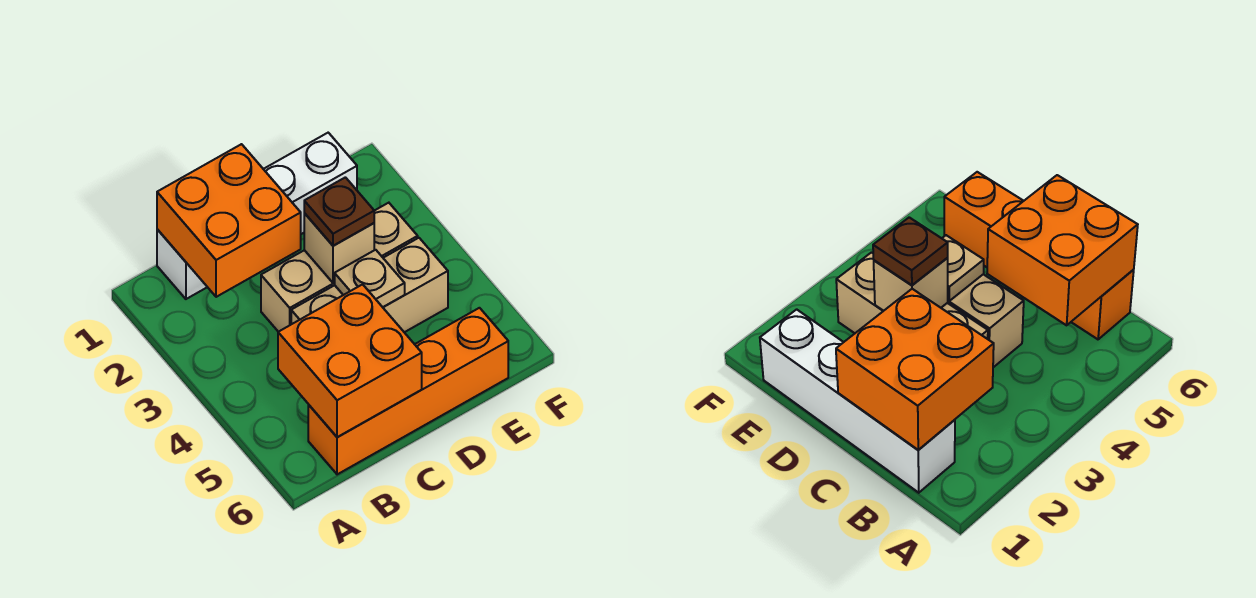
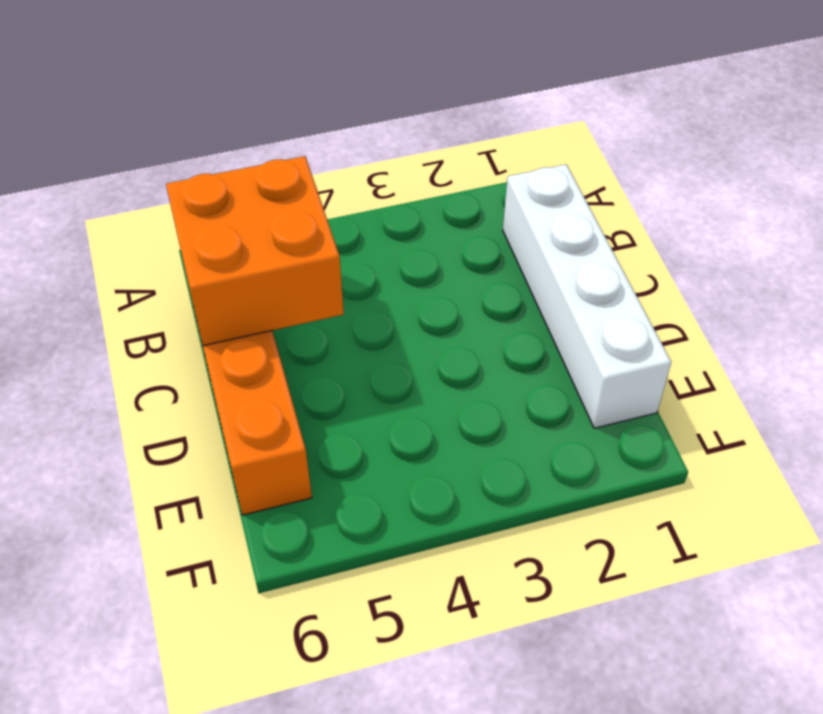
none -> tan brick C3:E3 level 1
none -> tan brick C4:E4 level 1

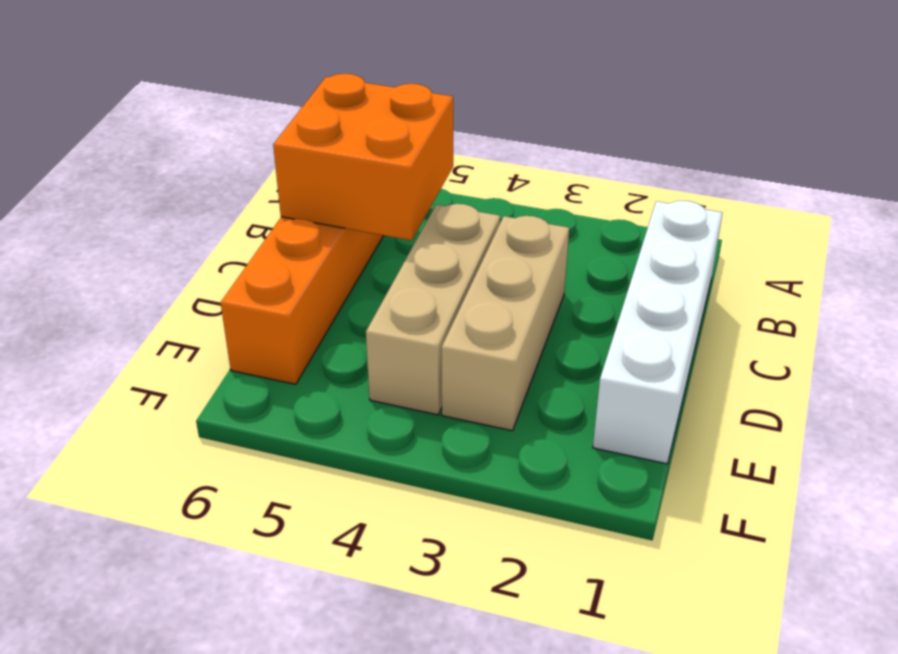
none -> orange brick B1:C2 level 2
none -> tan brick D3 level 2

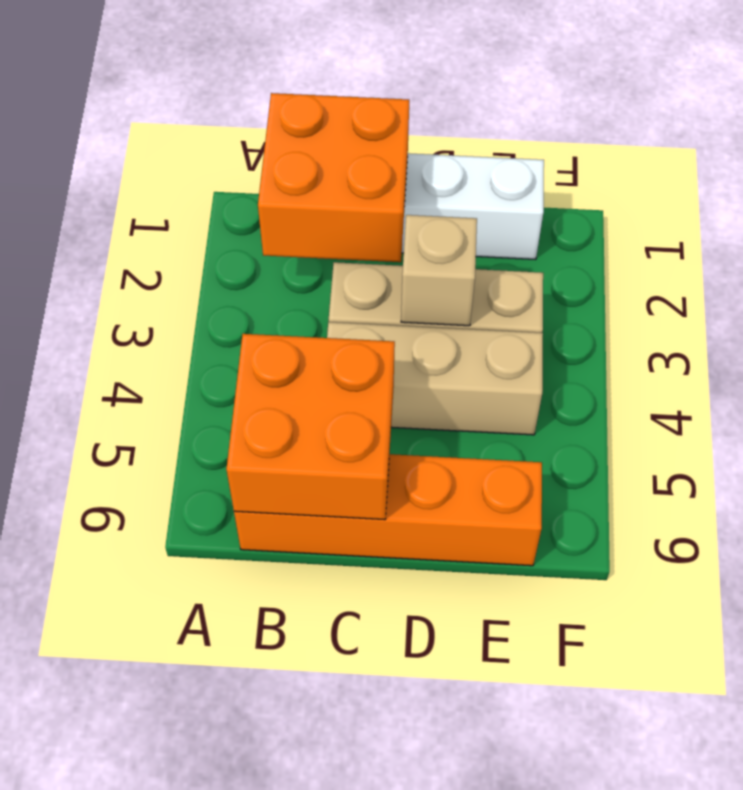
none -> tan plate D4 level 2
none -> brown plate D3 level 3

